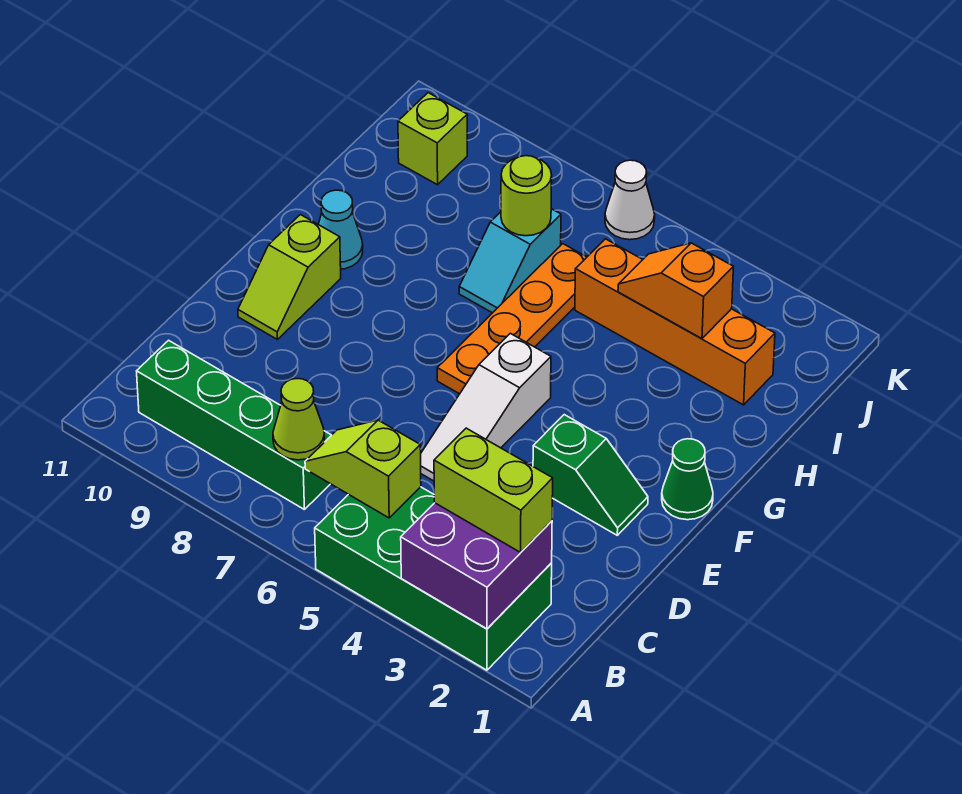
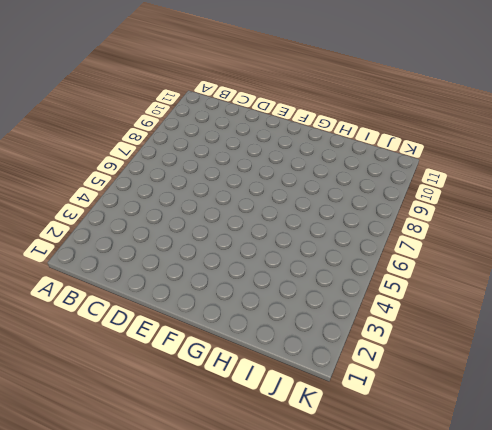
none -> green brick A2:B5 level 1
none -> green brick B7:B10 level 1
none -> white slope D5:F5 level 1 top F

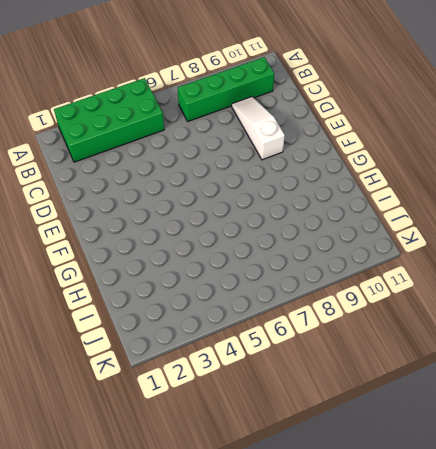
white slope C9:E9 level 1 top E -> white slope D5:F5 level 1 top F
none -> green slope E2:E3 level 1 top 3
none -> lime slope E10:F10 level 1 top F
none -> green cone F1 level 1

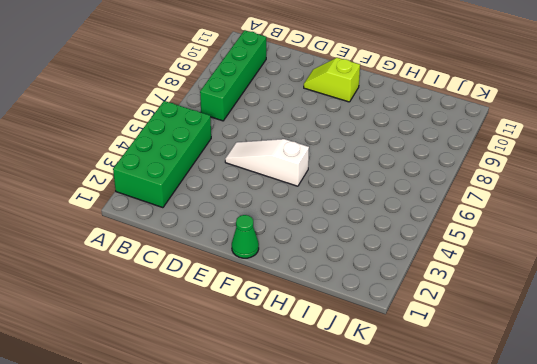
none -> green slope E2:E3 level 1 top 3
none -> orange plate F6:I6 level 1
none -> cyan cone G10 level 1

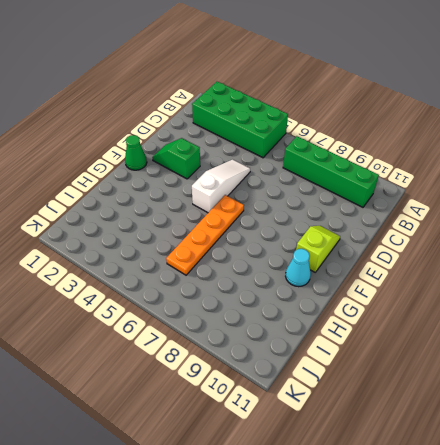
none -> cyan slope H7:I7 level 1 top I
none -> orange brick I2:I5 level 1
none -> lime brick J10 level 1

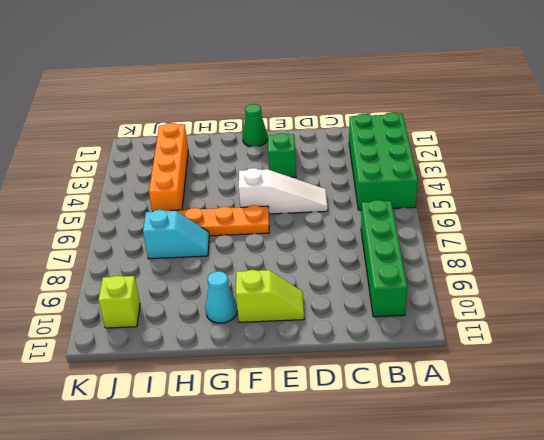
none -> white cone K6 level 1
none -> purple brick A2:B3 level 2
none -> lime slope B5:B6 level 2 top 5

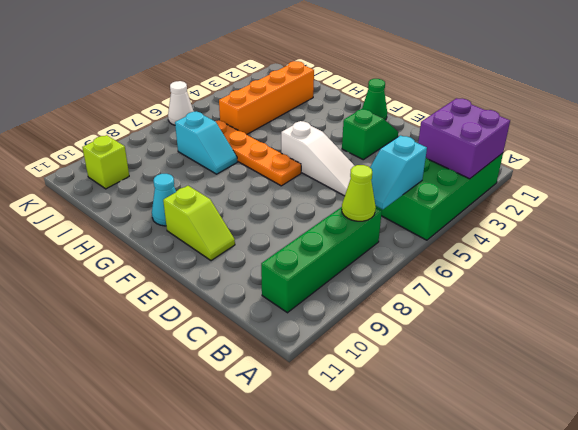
cyan slope B5:B6 level 2 top 5 -> lime slope B5:B6 level 2 top 5
none -> orange slope I3:I4 level 2 top 3
none -> lime round brick I7 level 2
none -> lime brick B2:B3 level 3

